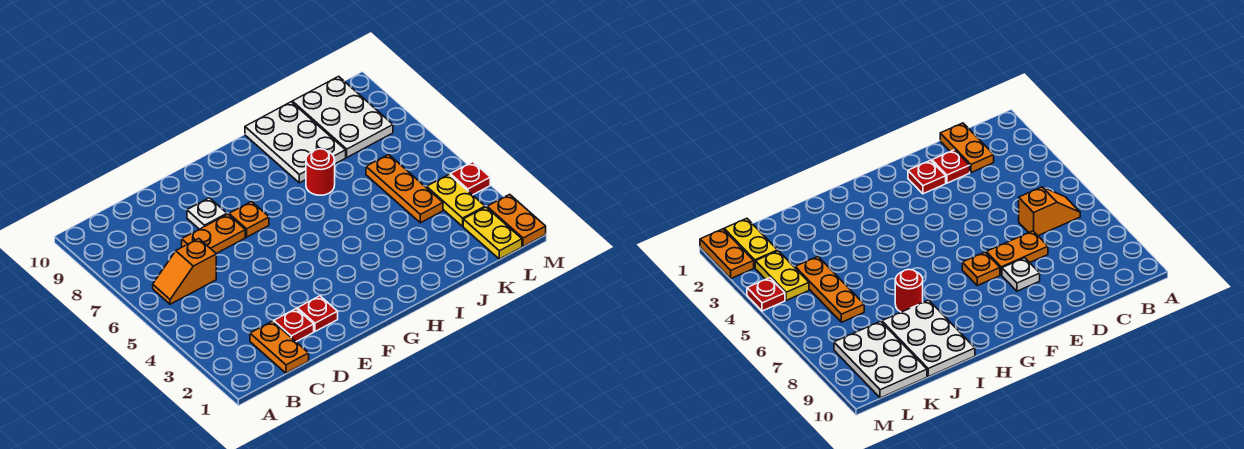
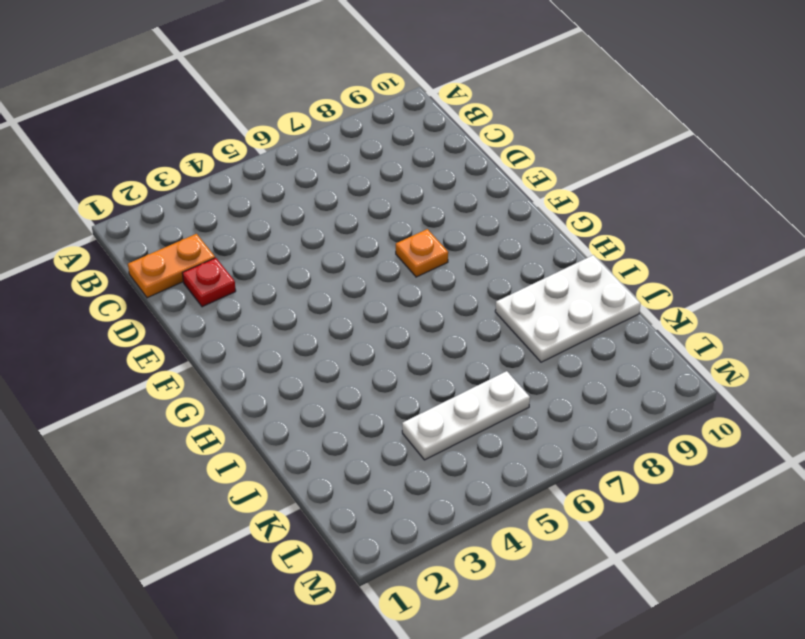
white plate K4:K6 level 1 -> orange plate K4:K6 level 1
none -> orange slope B6:C6 level 1 top C
none -> orange plate D7:E7 level 1
none -> red plate E2 level 1

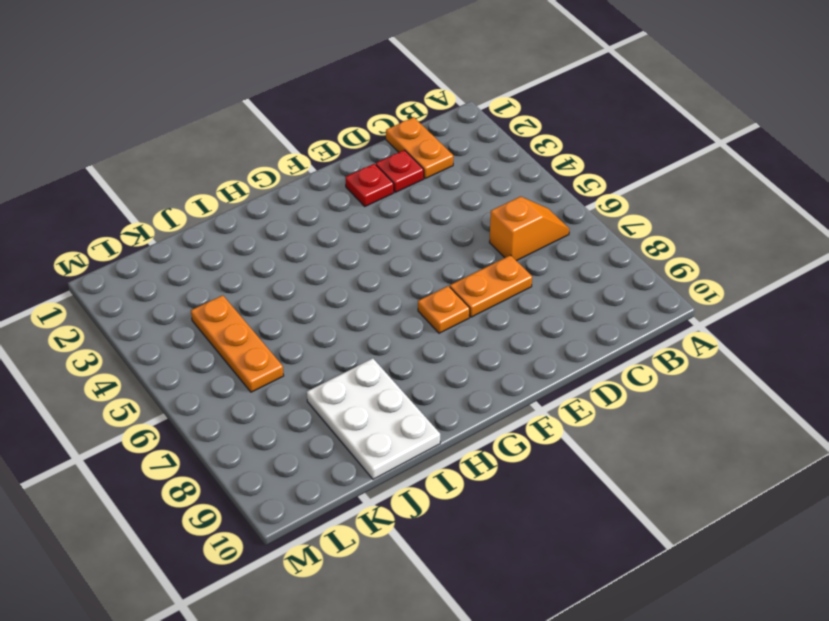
none -> white plate E8 level 1
none -> red round brick I7 level 1
none -> white plate K8:L10 level 1

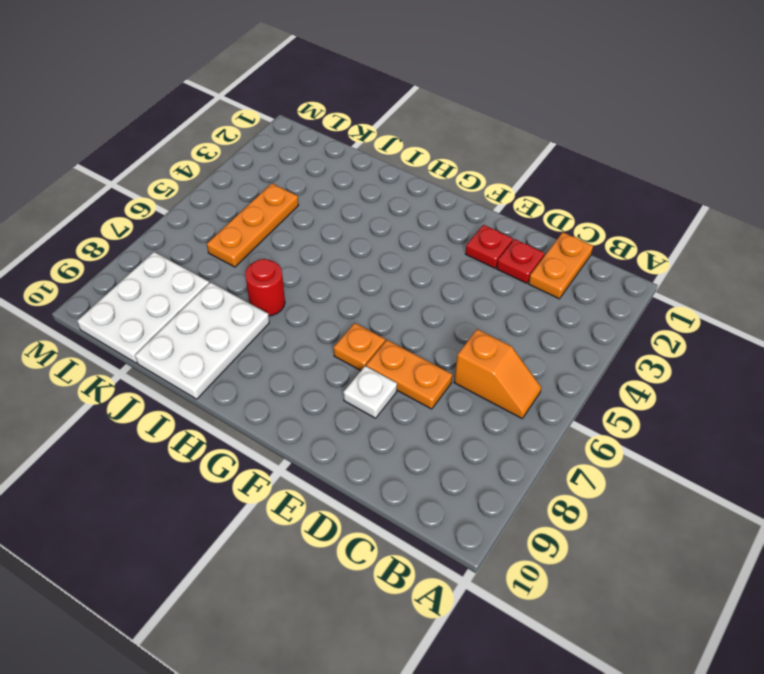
none -> yellow plate L1:L2 level 1
none -> yellow plate L3:L4 level 1
none -> orange plate M1:M2 level 1

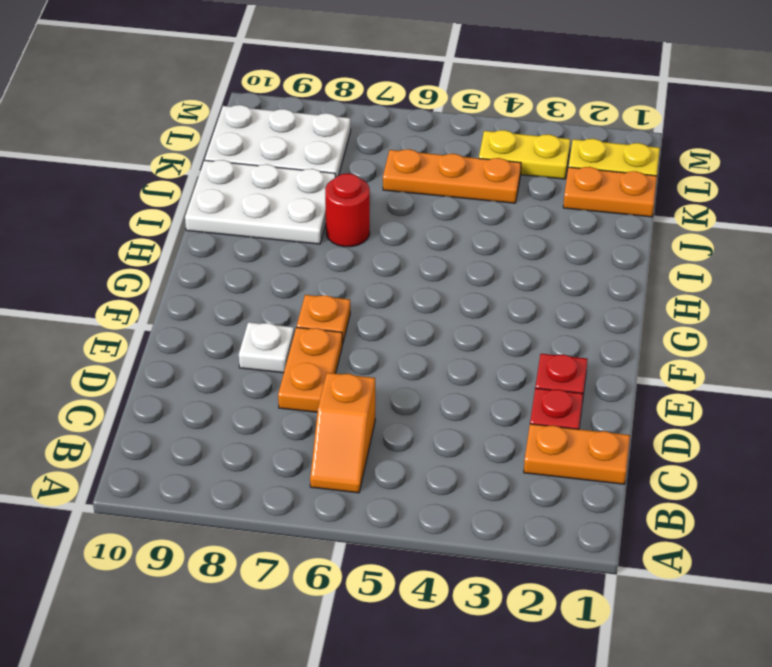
orange plate K1:K2 level 1 -> orange plate M1:M2 level 1
none -> red plate M4 level 1

